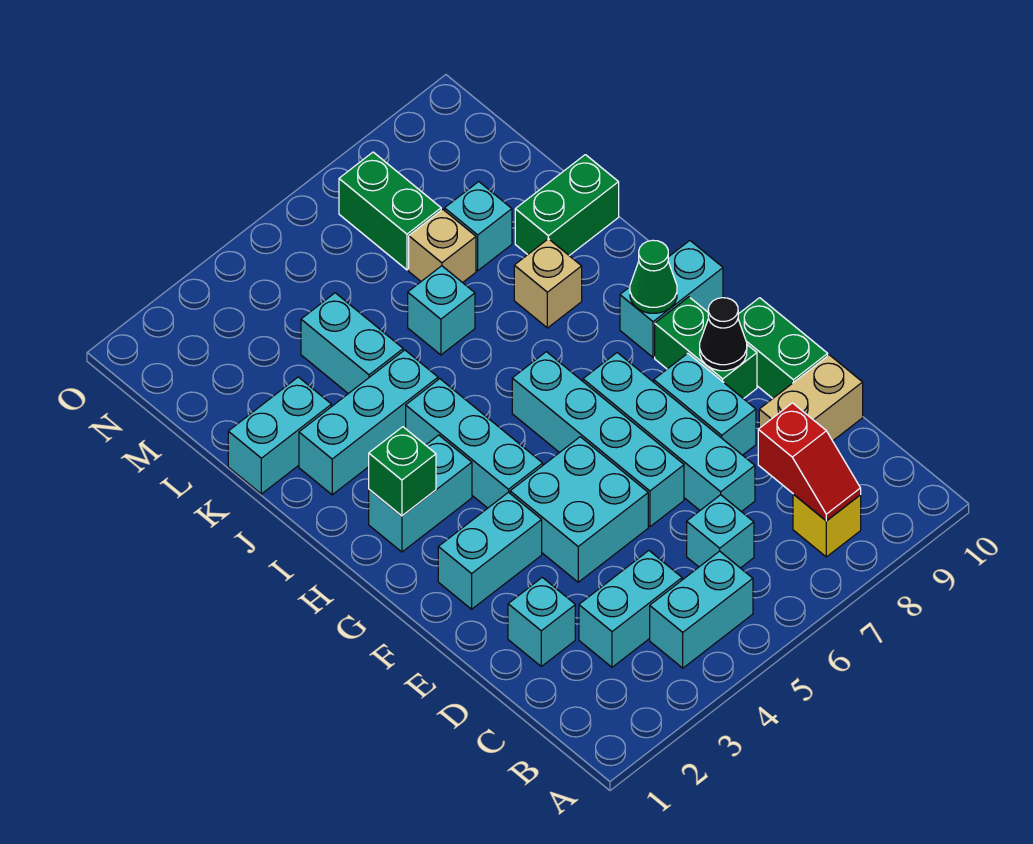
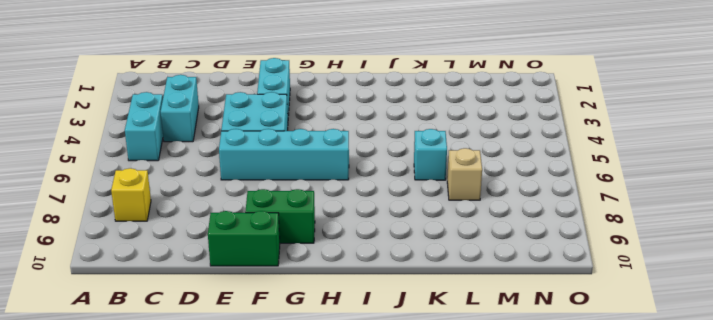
none -> cyan brick C6 level 1
none -> cyan brick D2 level 1
none -> cyan brick D7:G7 level 1

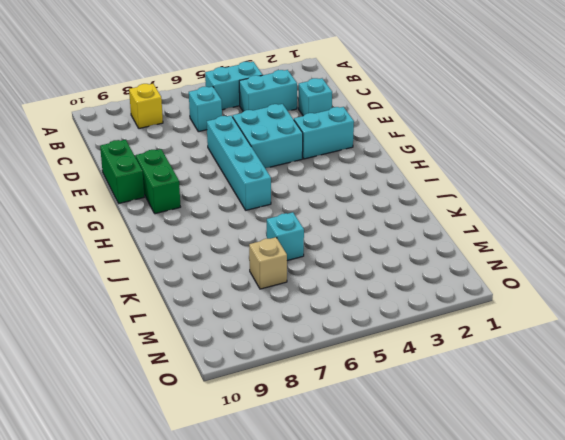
none -> cyan brick D7:G7 level 1
none -> tan brick D9:D10 level 1
none -> cyan brick E8:F8 level 1

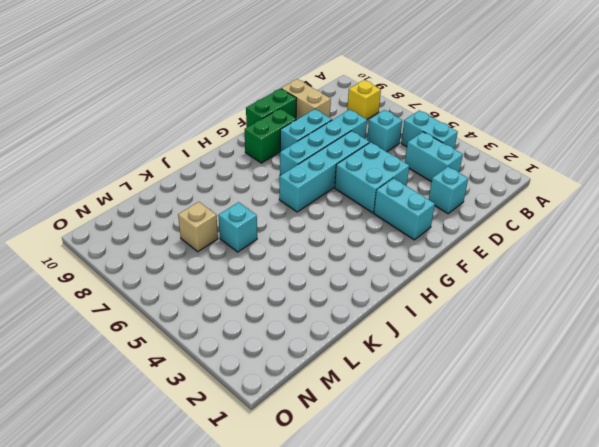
none -> cyan brick G4:I4 level 1
none -> cyan brick H2:H3 level 1
none -> cyan brick H9:H10 level 1

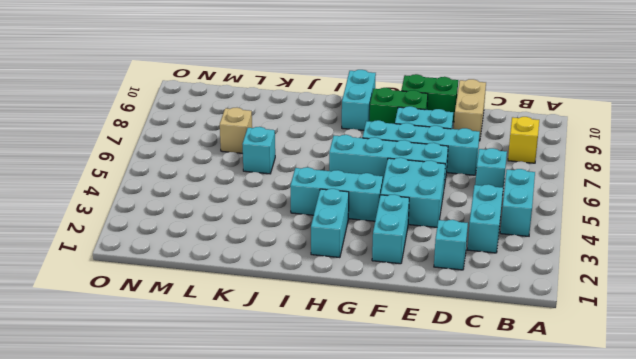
none -> cyan brick J2:J4 level 1
none -> tan brick J8 level 1
none -> cyan brick K1:K2 level 1

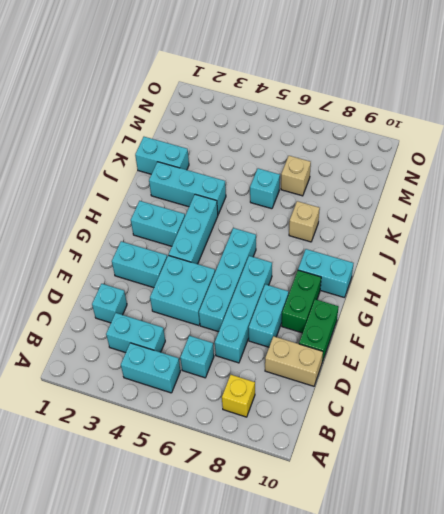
none -> cyan brick K4:L4 level 1
none -> green brick K9:K10 level 1
none -> cyan brick L8 level 1

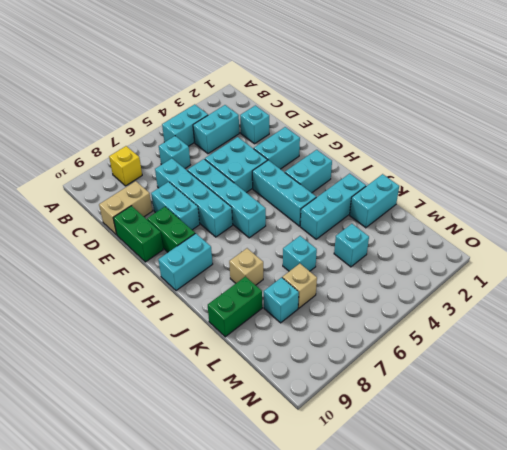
cyan brick L4 level 1 -> cyan brick K4:L4 level 1
none -> green brick M7:N7 level 1
none -> red slope B8:C8 level 2 top C
none -> black cone F9 level 2

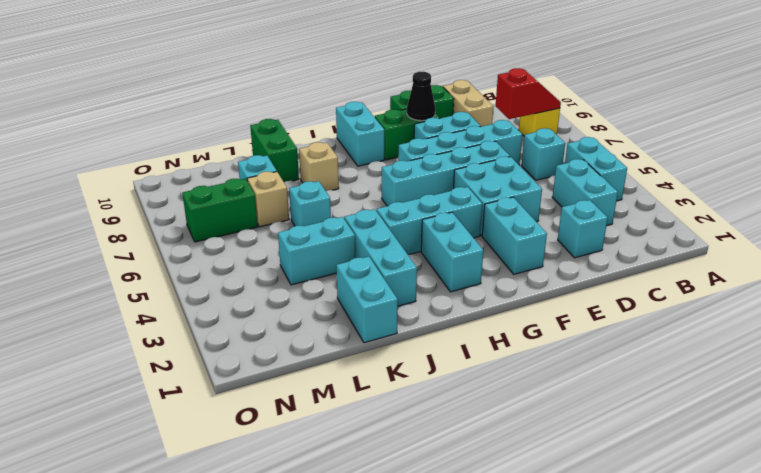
none -> green brick H2 level 2
none -> green cone H9 level 2

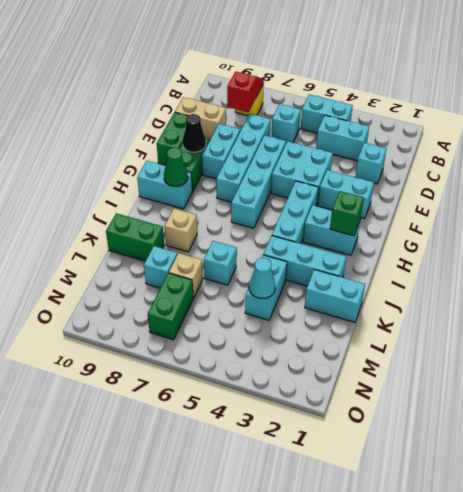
cyan cone L4 level 2 -> none

